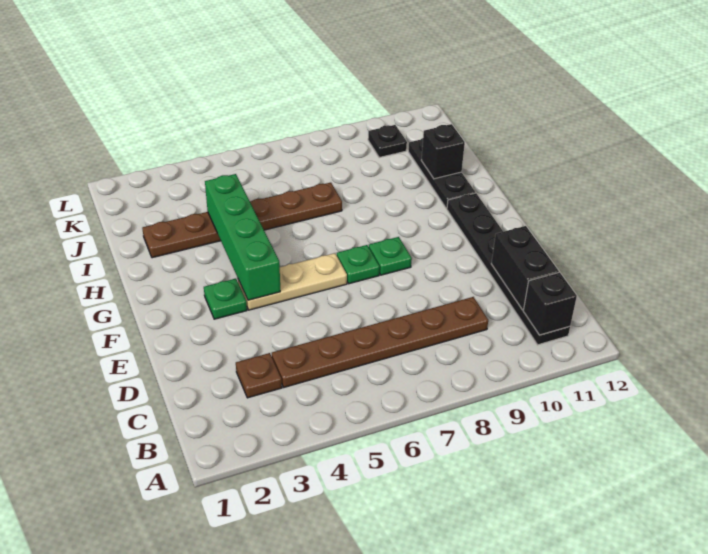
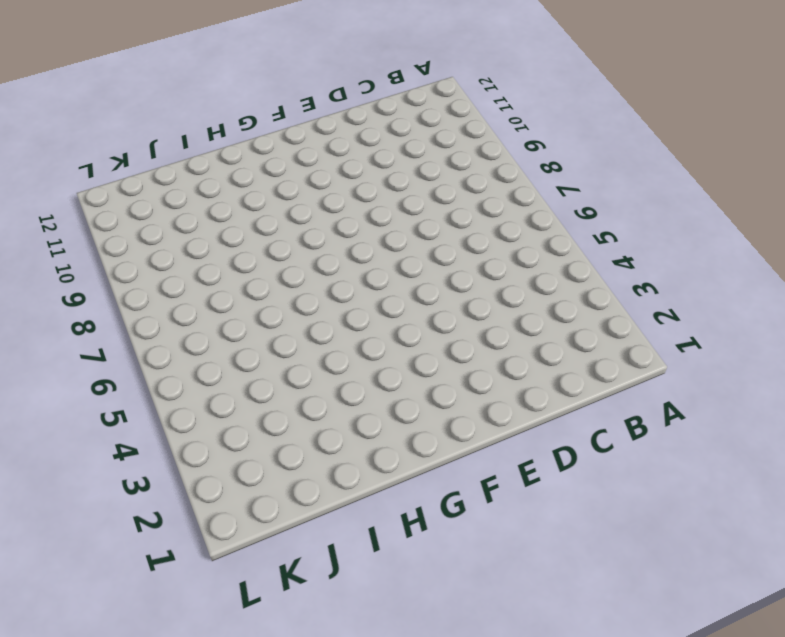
none -> black plate B11:G11 level 1
none -> brown plate C3 level 1
none -> brown plate C4:C9 level 1

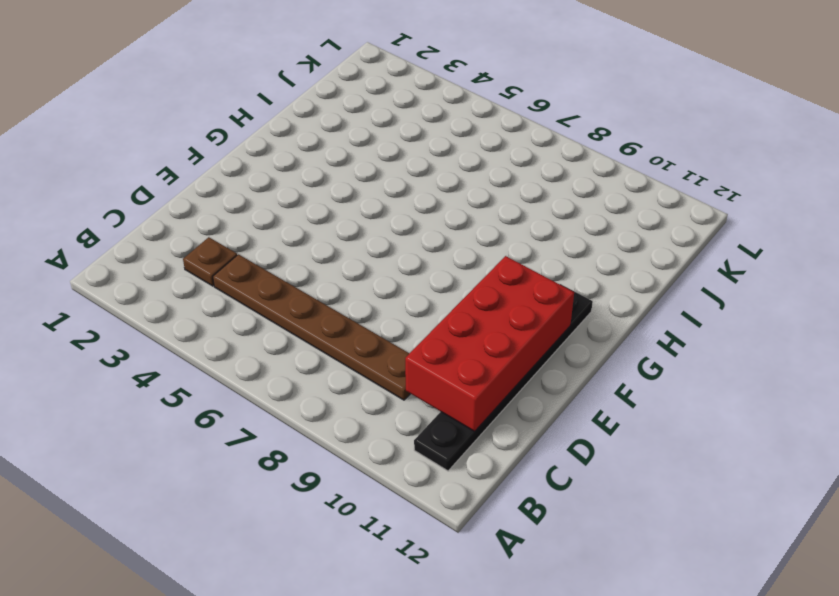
red brick C10:F11 level 2 -> black brick C11:D11 level 2
none -> green plate F3 level 1
none -> tan plate F4:F6 level 1
none -> green plate F7 level 1

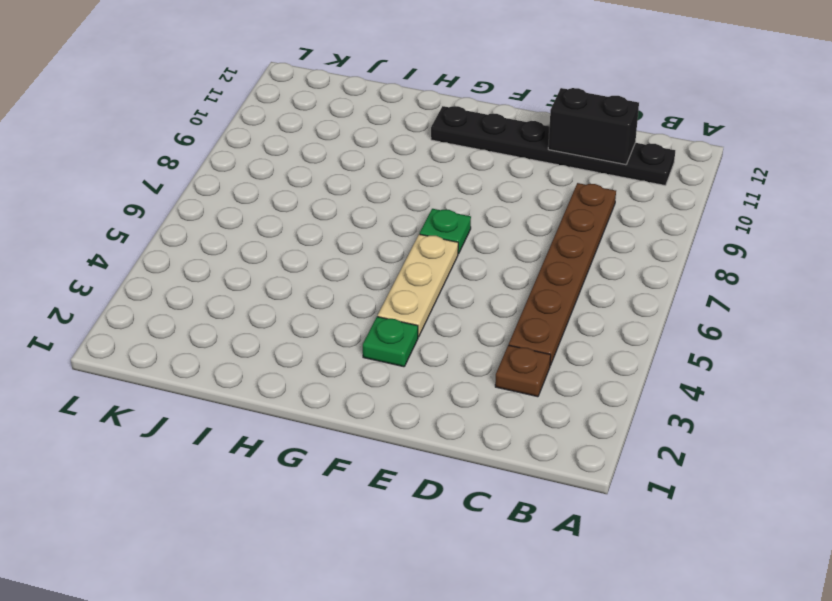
none -> green plate F8 level 1
none -> black plate H11:J11 level 1
none -> brown plate I2:I7 level 1

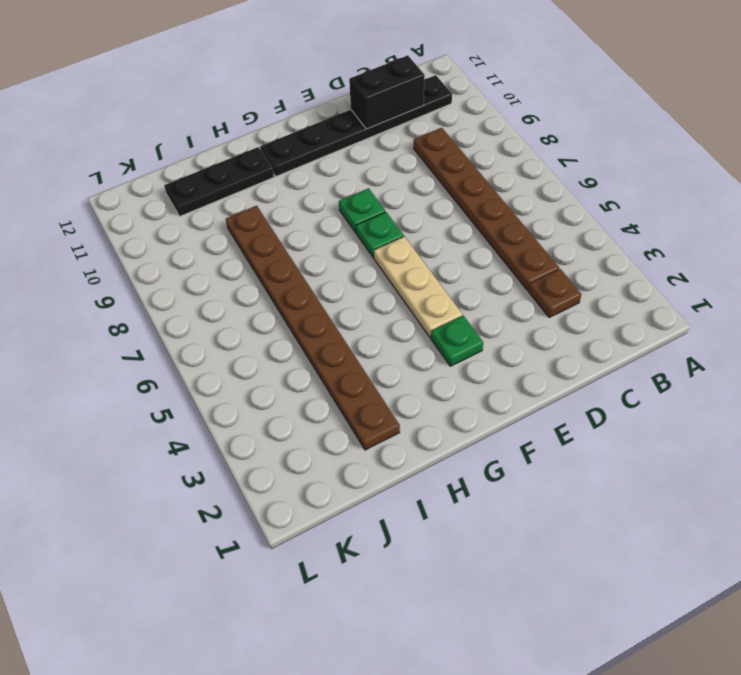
brown plate I2:I9 level 1 -> brown plate I2:I7 level 1
none -> black plate K10 level 1
none -> black brick B11 level 2
none -> green brick F4:I4 level 2

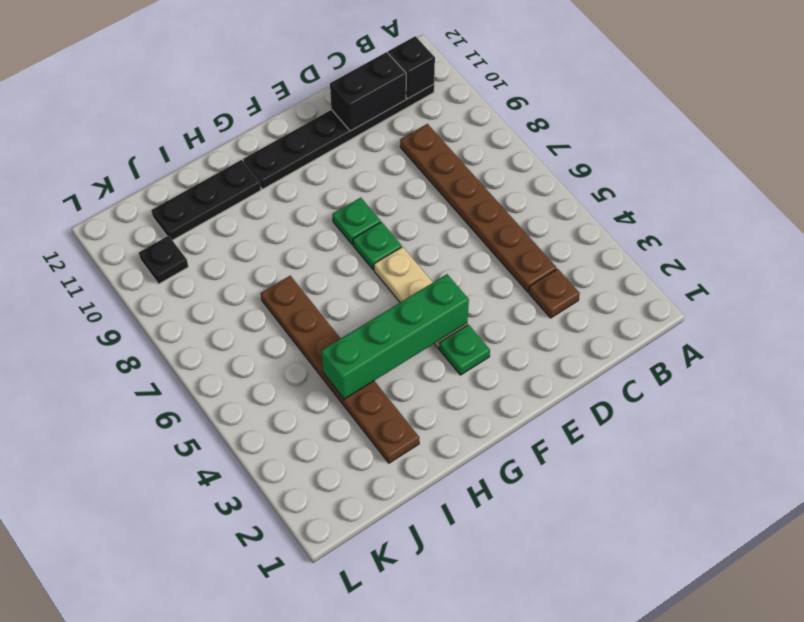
none -> black brick I11 level 2

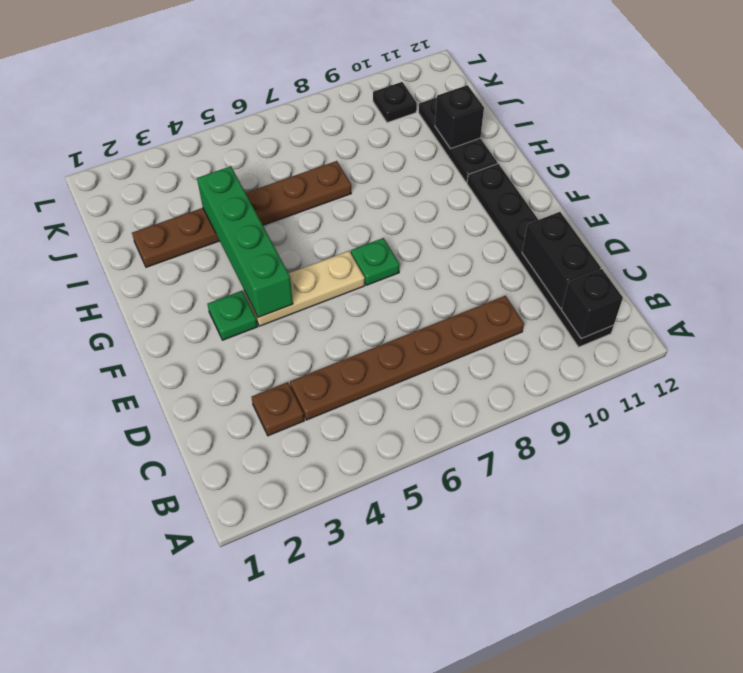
none -> green plate F8 level 1

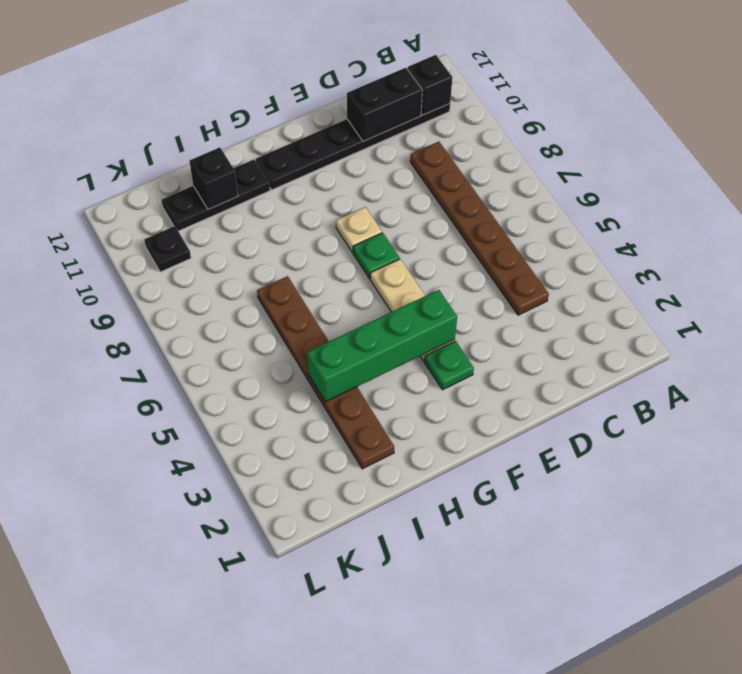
tan plate F8 level 1 -> green plate F8 level 1
none -> brown plate C3 level 1

